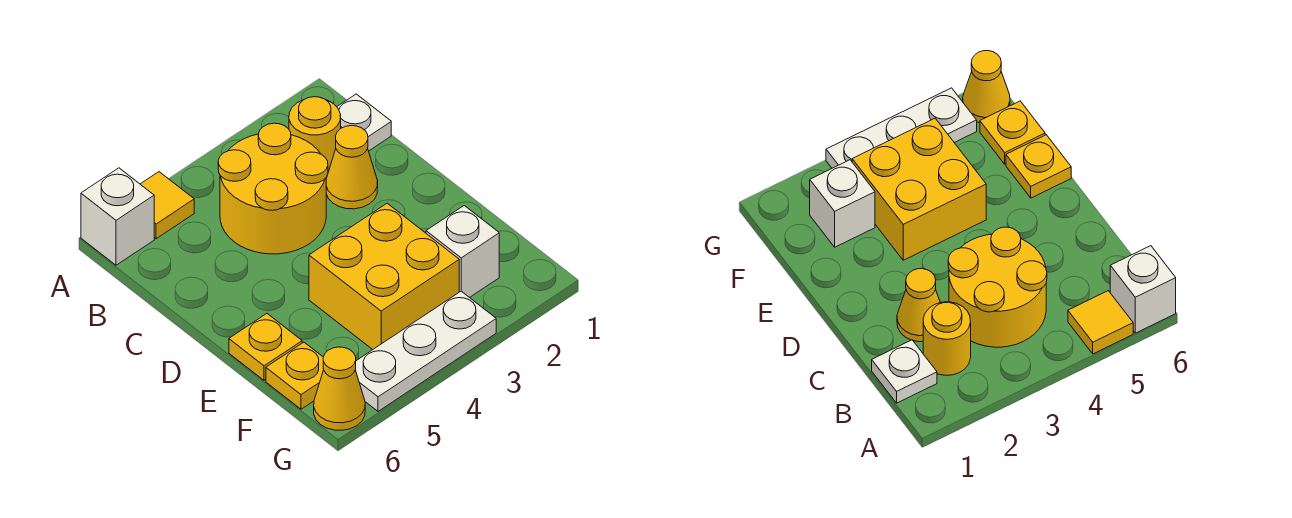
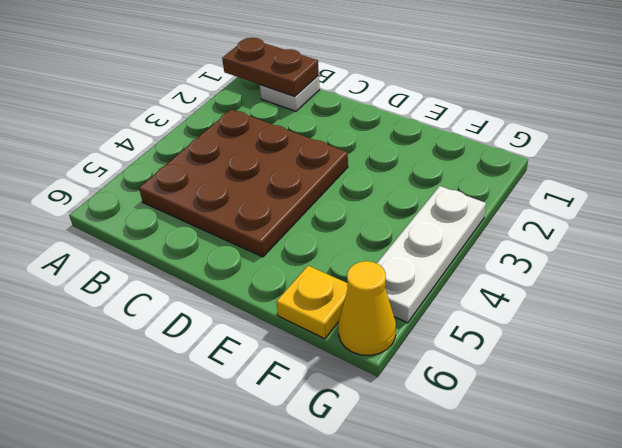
brown plate A1:B1 level 2 -> none
brown plate B3:D5 level 1 -> yellow round brick B3:C4 level 1
none -> yellow tile A5 level 1
none -> white brick A6 level 1
none -> yellow round brick B2 level 1

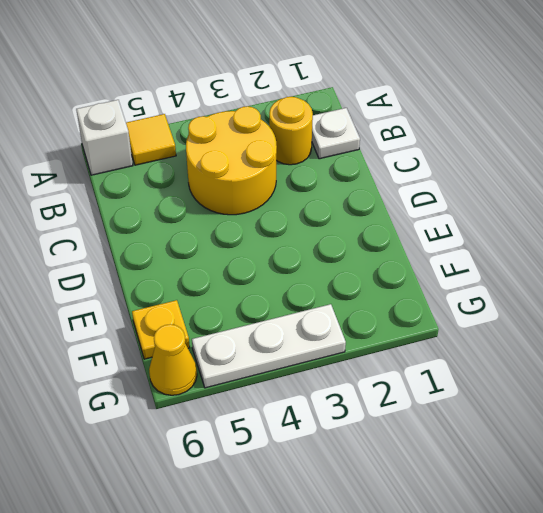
none -> yellow cone C2 level 1
none -> yellow brick E3:F4 level 1
none -> yellow plate E6 level 1

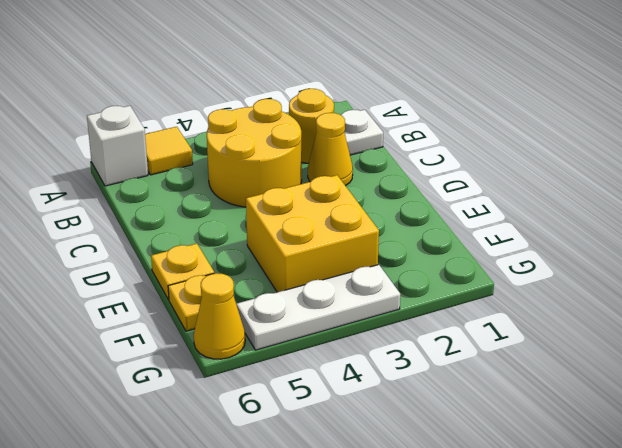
none -> white brick F2 level 1

